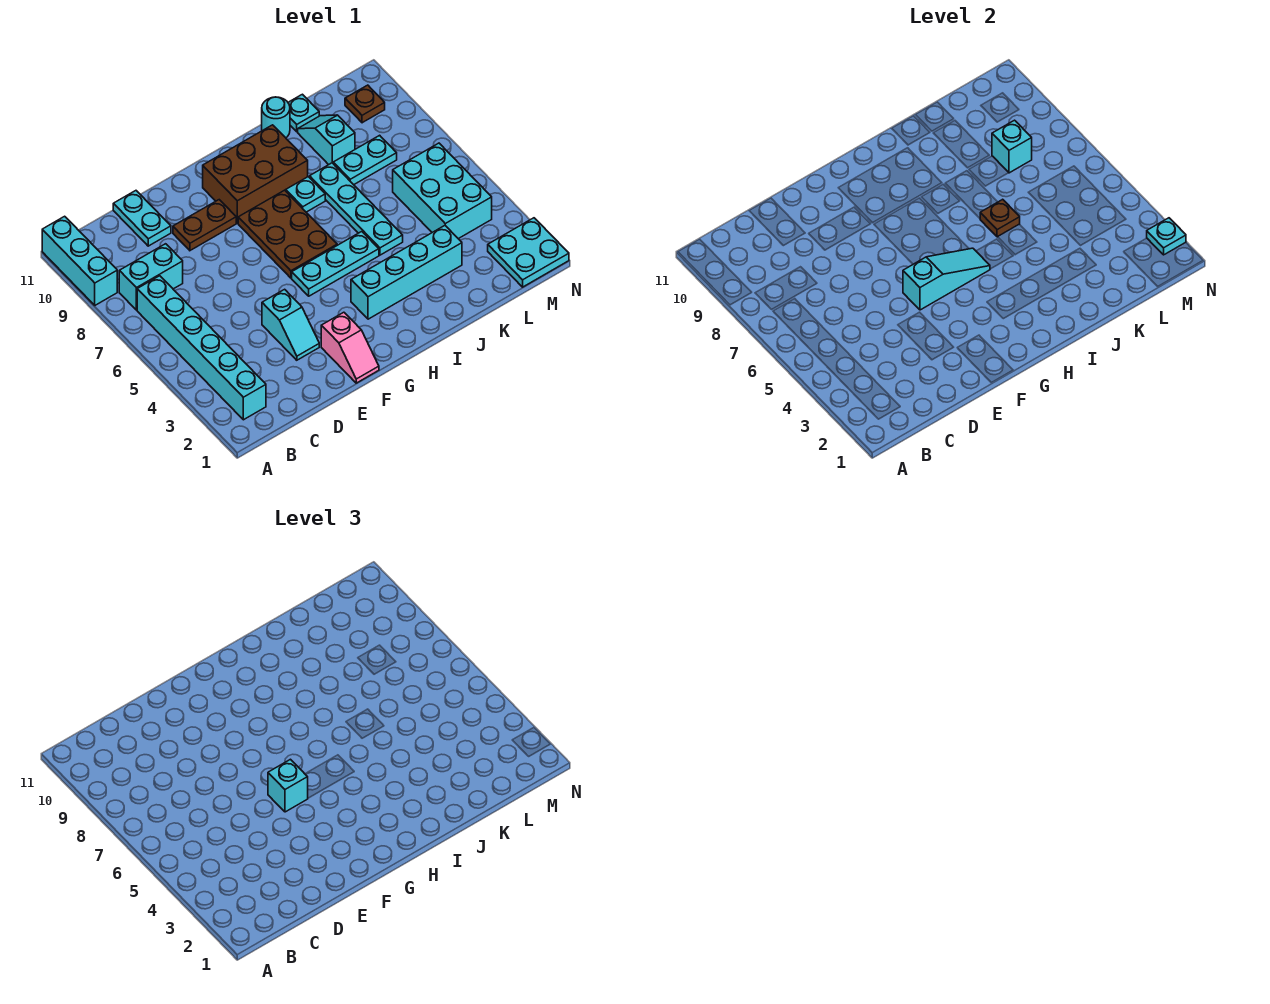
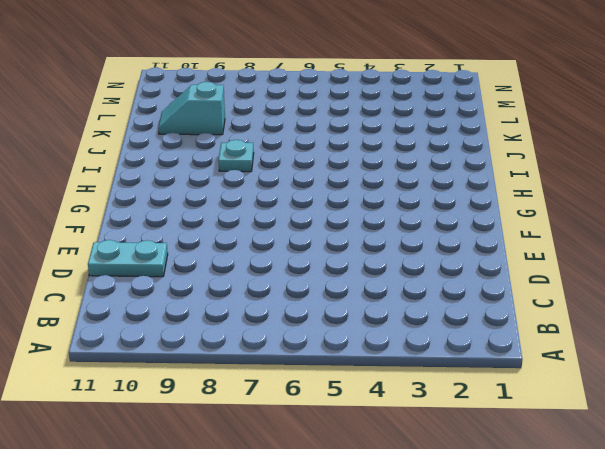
none -> cyan brick A9:A11 level 1
none -> cyan brick B2:B7 level 1
none -> cyan brick B8:C8 level 1

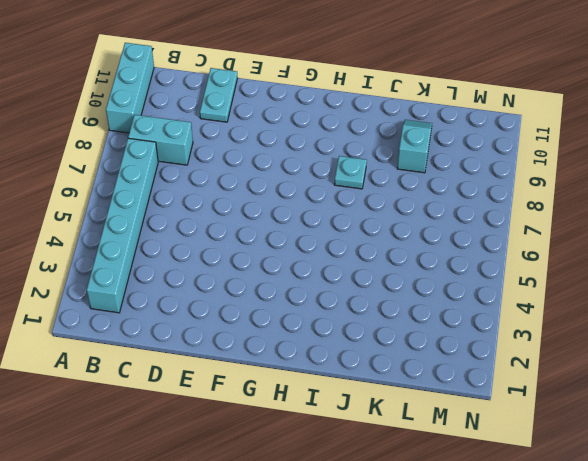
none -> cyan slope E3:E4 level 1 top 4
none -> brown plate E9:F9 level 1
none -> pink slope F1:F2 level 1 top 2

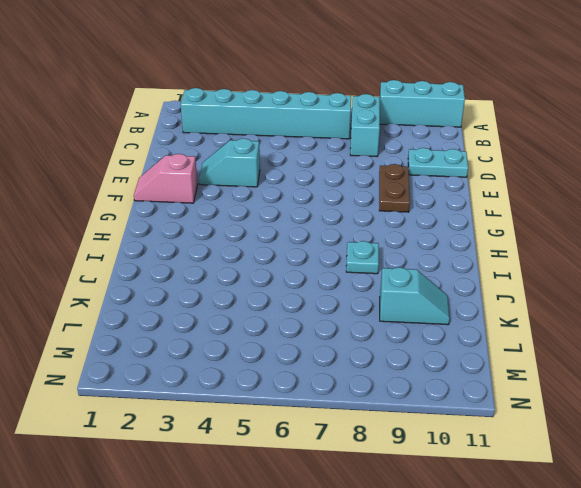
none -> cyan plate G5:I5 level 1
none -> brown plate G6:H8 level 1
none -> brown brick G9:I10 level 1

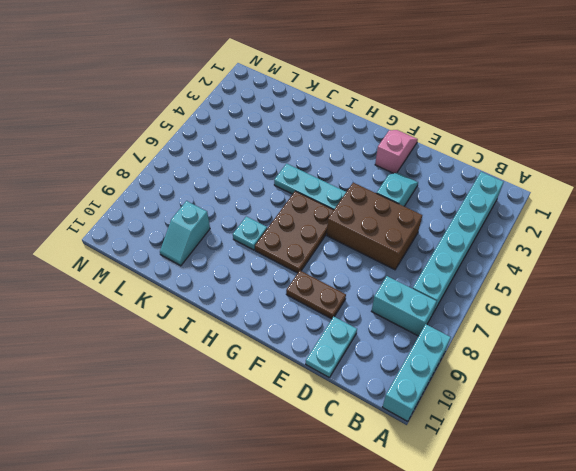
brown brick D5:F6 level 1 -> brown brick G9:I10 level 1
none -> cyan brick H3:K3 level 1
none -> cyan plate J5:J8 level 1
none -> cyan round brick J11 level 1

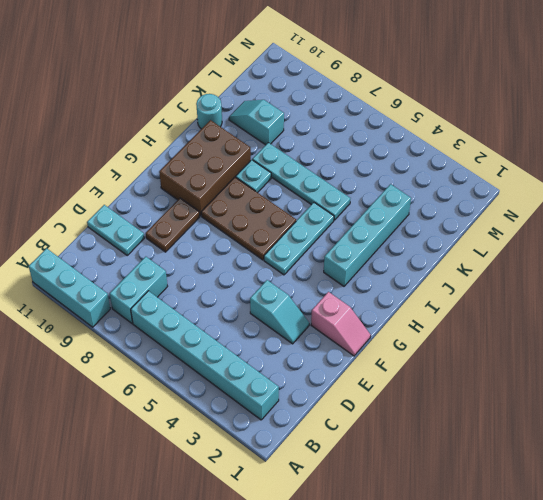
none -> cyan plate K8:L8 level 1
none -> cyan plate K11 level 1
none -> cyan brick L4:M6 level 1

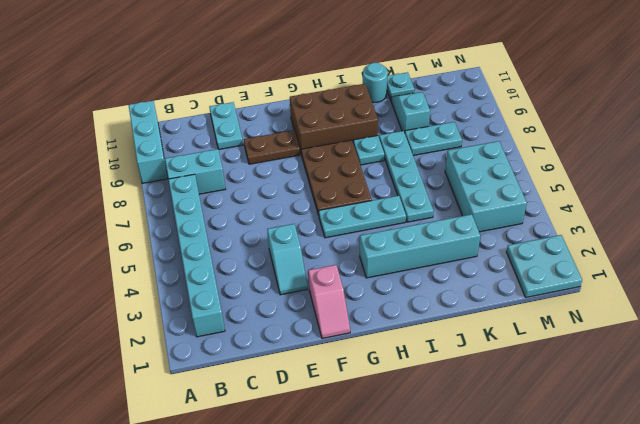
none -> brown plate M10 level 1
none -> cyan slope F5:H5 level 2 top F
none -> brown plate J6 level 2

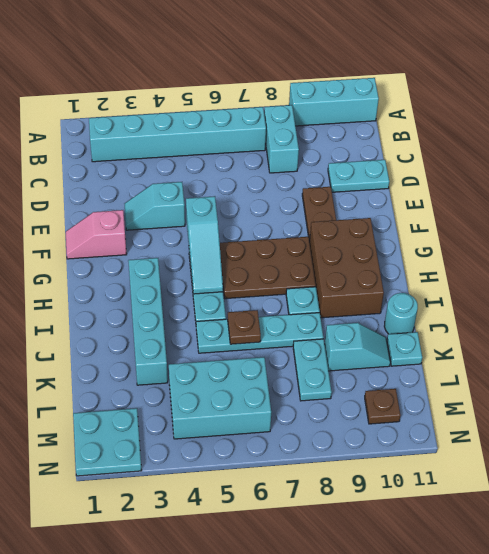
none -> cyan brick L8 level 2
none -> cyan plate N2 level 2
none -> cyan brick F5 level 3

